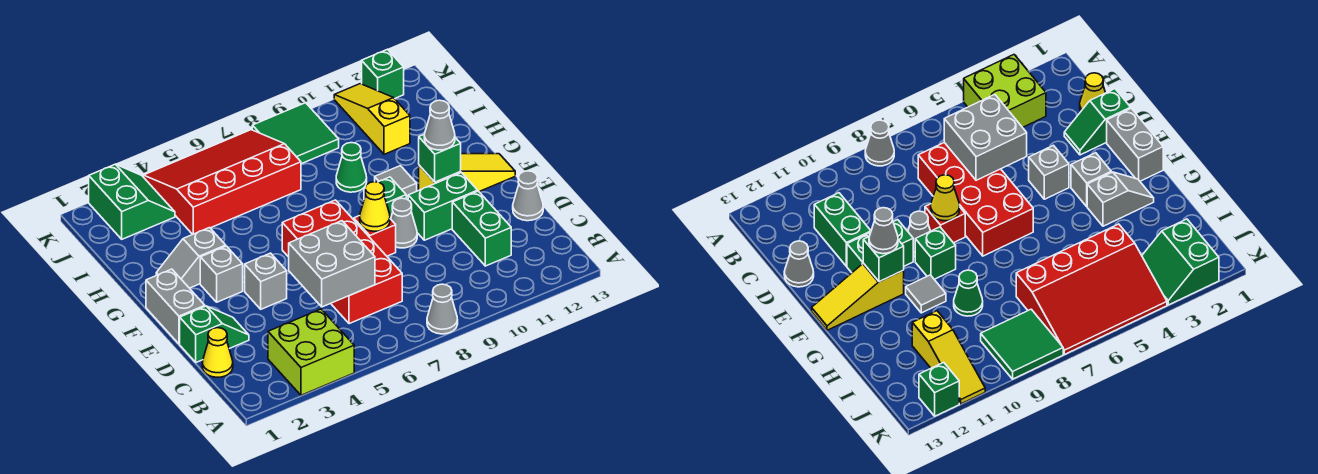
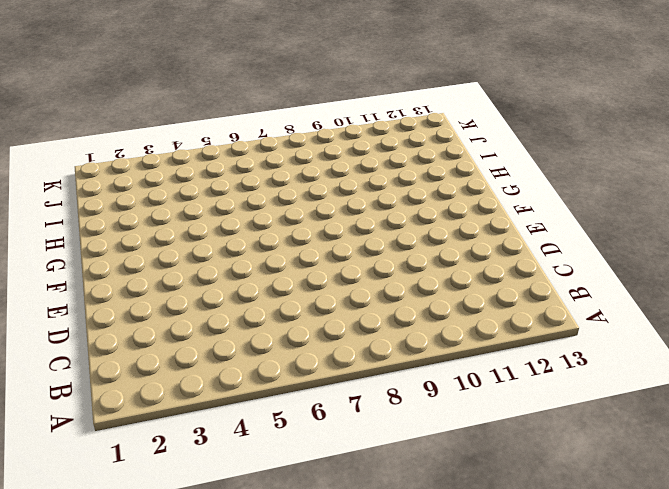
none -> lime brick A3:B4 level 1
none -> grey cone A8 level 1
none -> yellow cone C1 level 1

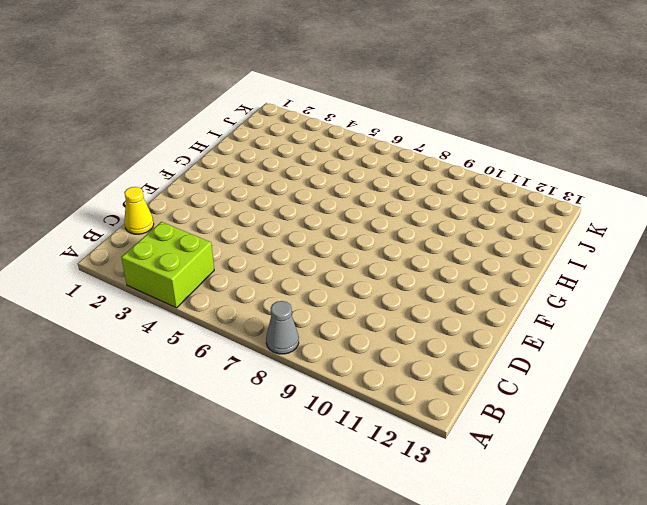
none -> red brick C6:F7 level 1
none -> green brick C11:D11 level 1
none -> green slope D1:D2 level 1 top 1

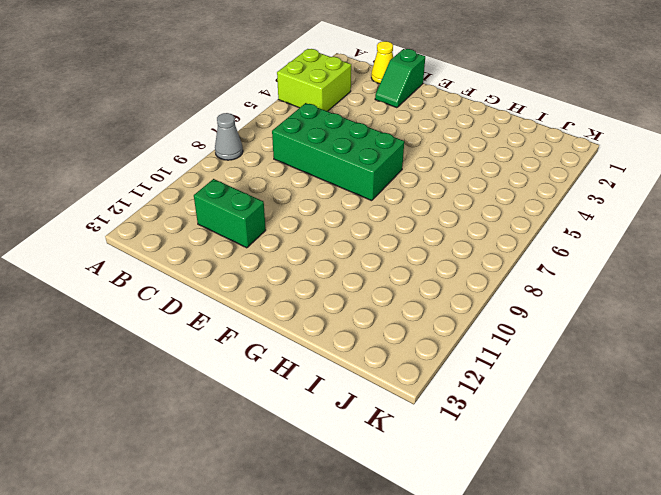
green brick C6:F7 level 1 -> red brick C6:F7 level 1
none -> grey cone D13 level 1
none -> grey brick E1:F1 level 1
none -> grey brick E4 level 1

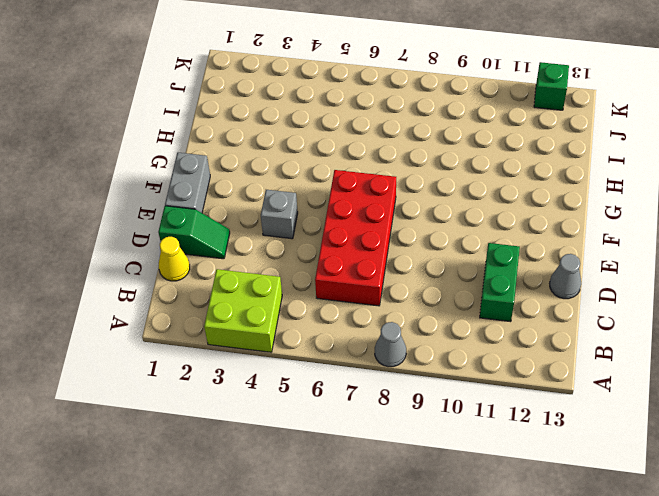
none -> red brick E8 level 1
none -> grey cone E9 level 1
none -> green brick E10:E11 level 1

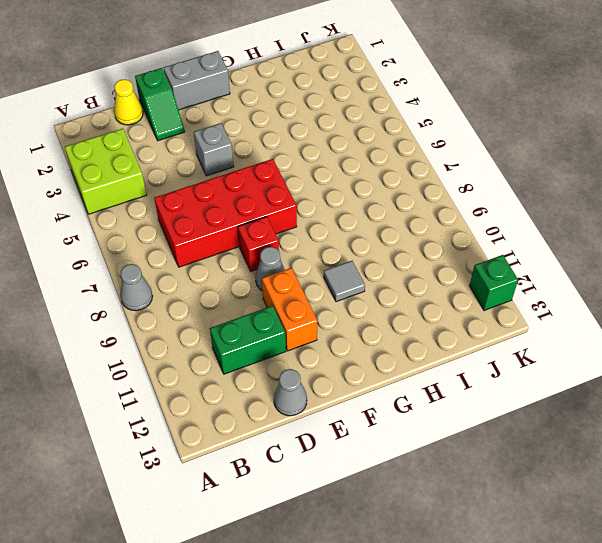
orange brick E10:E11 level 1 -> green brick E10:E11 level 1
none -> grey brick F3 level 1
none -> green brick F9 level 1
none -> yellow slope F11:F13 level 1 top 11

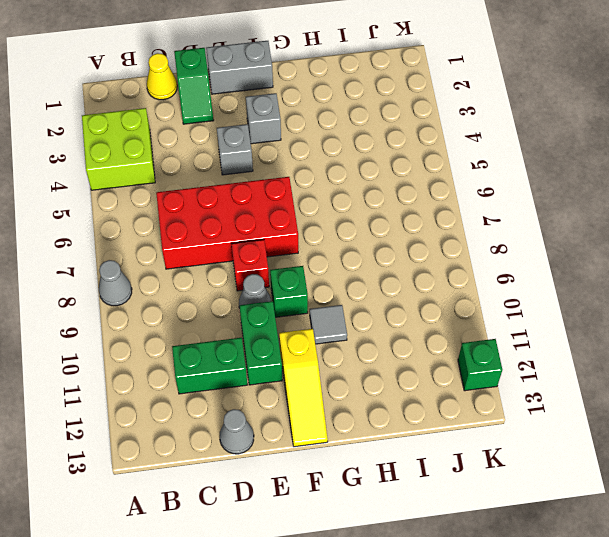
none -> grey slope G2:G3 level 1 top 3
none -> green cone H9 level 1
none -> red slope I4:K7 level 1 top I

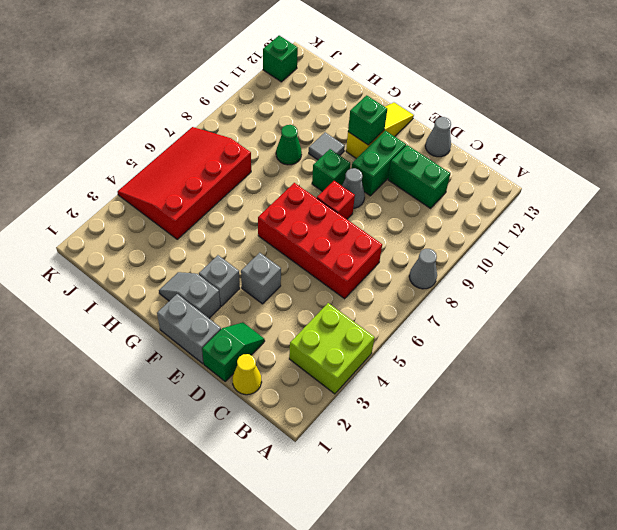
grey slope F2:G2 level 1 top F -> grey slope G2:G3 level 1 top 3
none -> yellow slope I11:K11 level 1 top I
none -> green slope J2:K3 level 1 top 2
none -> green tile J8:K9 level 1

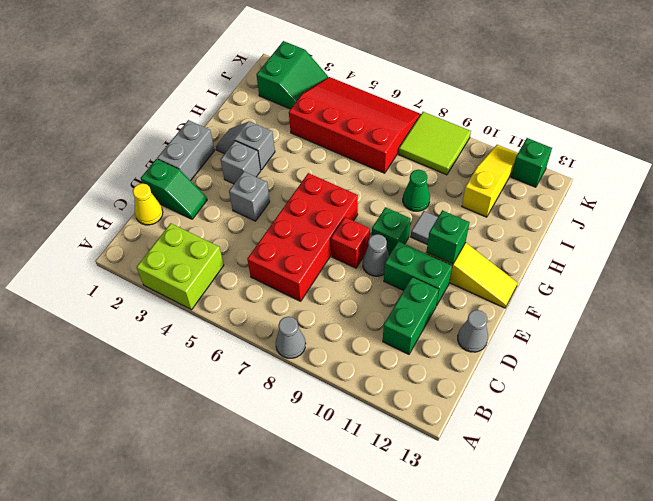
lime tile J8:K9 level 1 -> green tile J8:K9 level 1
none -> grey brick C5:D6 level 2
none -> yellow cone E8 level 2
none -> grey cone F11 level 3

